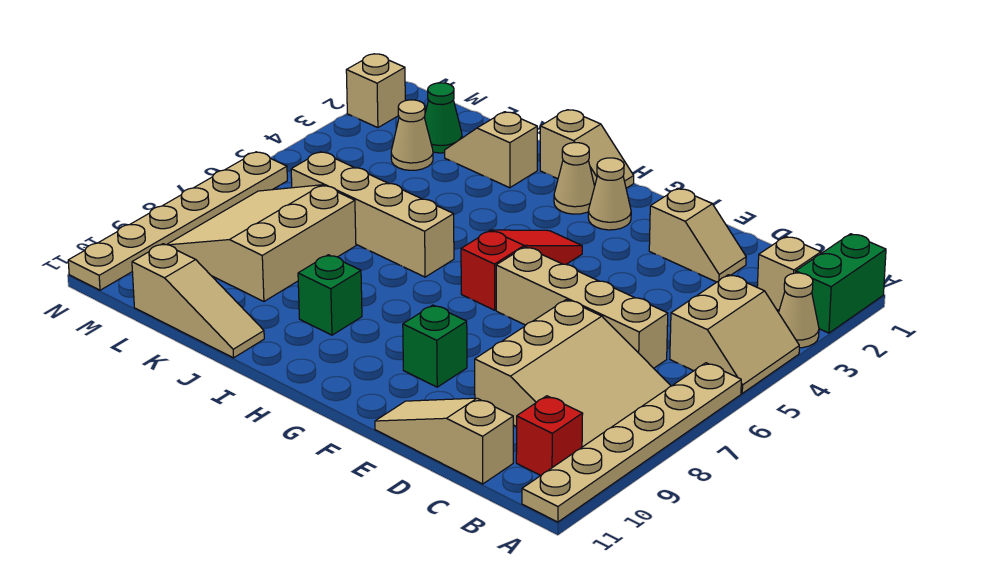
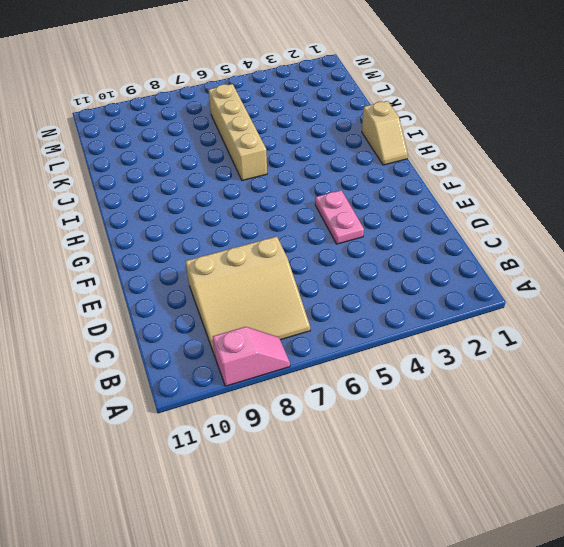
pink slope A8:A9 level 1 top 9 -> tan plate A6:A11 level 1
pink plate E4:F4 level 1 -> none
none -> green brick A1:A2 level 1
none -> tan cone A3 level 1
none -> tan slope A4:B5 level 1 top B

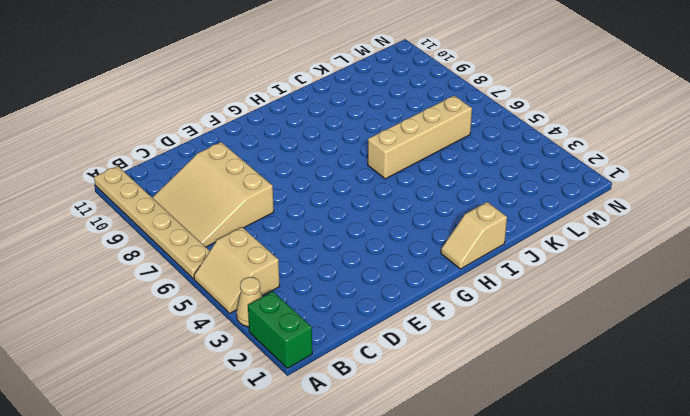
none -> tan brick B2 level 1
none -> red brick B10 level 1
none -> tan brick C6:F6 level 1

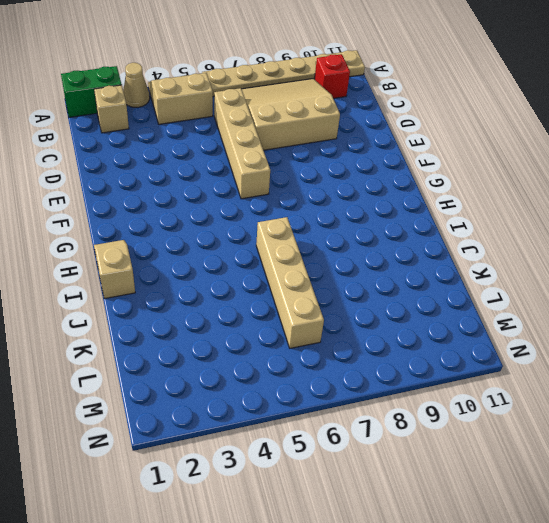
none -> tan slope C11:E11 level 1 top C
none -> tan slope D2:E2 level 1 top E
none -> green brick F9 level 1

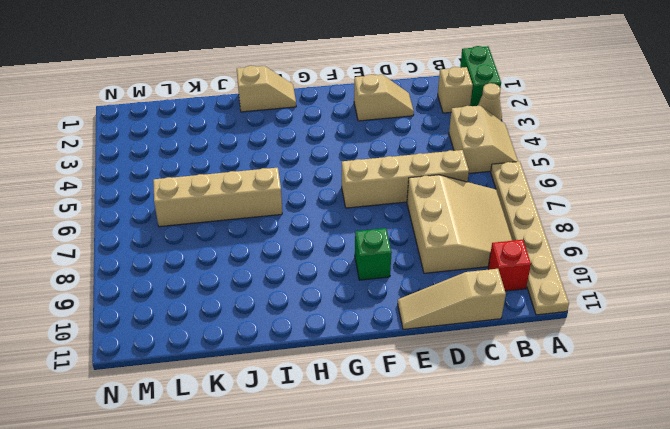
none -> tan cone G2 level 1
none -> red slope G4:G6 level 1 top 6
none -> tan cone H2 level 1

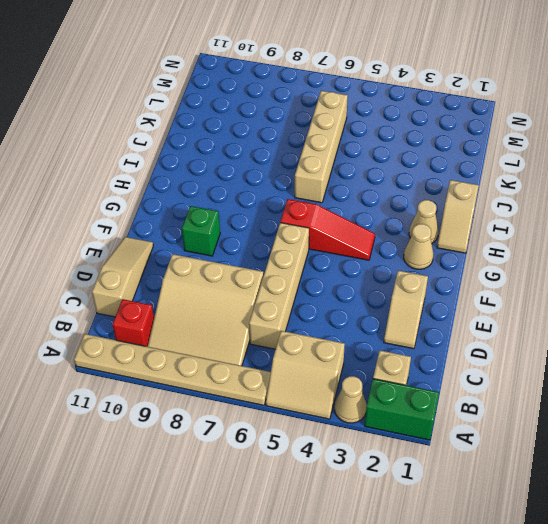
none -> green brick I9 level 1
none -> tan slope J2:K2 level 1 top J
none -> tan slope J11:L11 level 1 top L

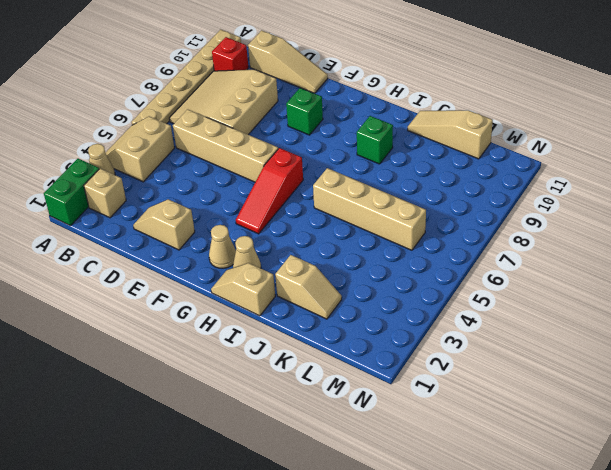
none -> tan slope K7:M9 level 1 top K
none -> green cone L2 level 1
none -> tan cone L3 level 1

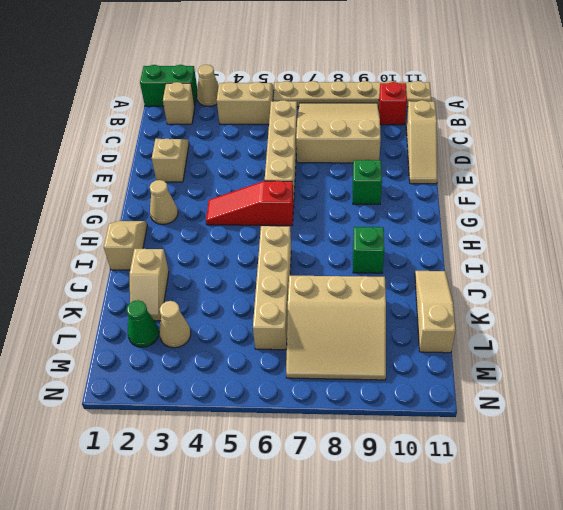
none -> tan cone H2 level 1
none -> tan brick N2 level 1
none -> tan plate N6:N11 level 1

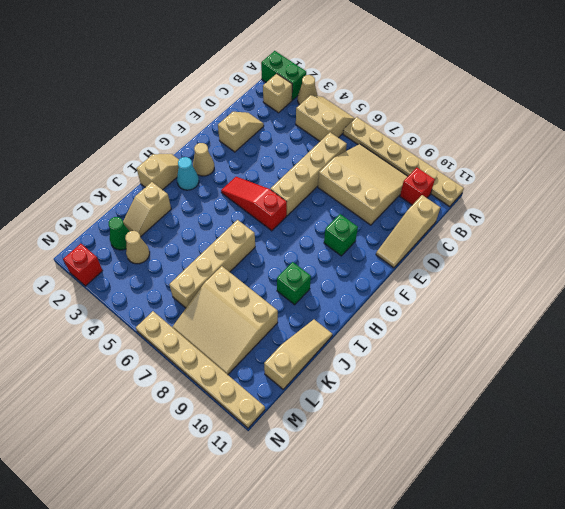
cyan cone H2 level 1 -> tan cone H2 level 1
red brick N2 level 1 -> tan brick N2 level 1

